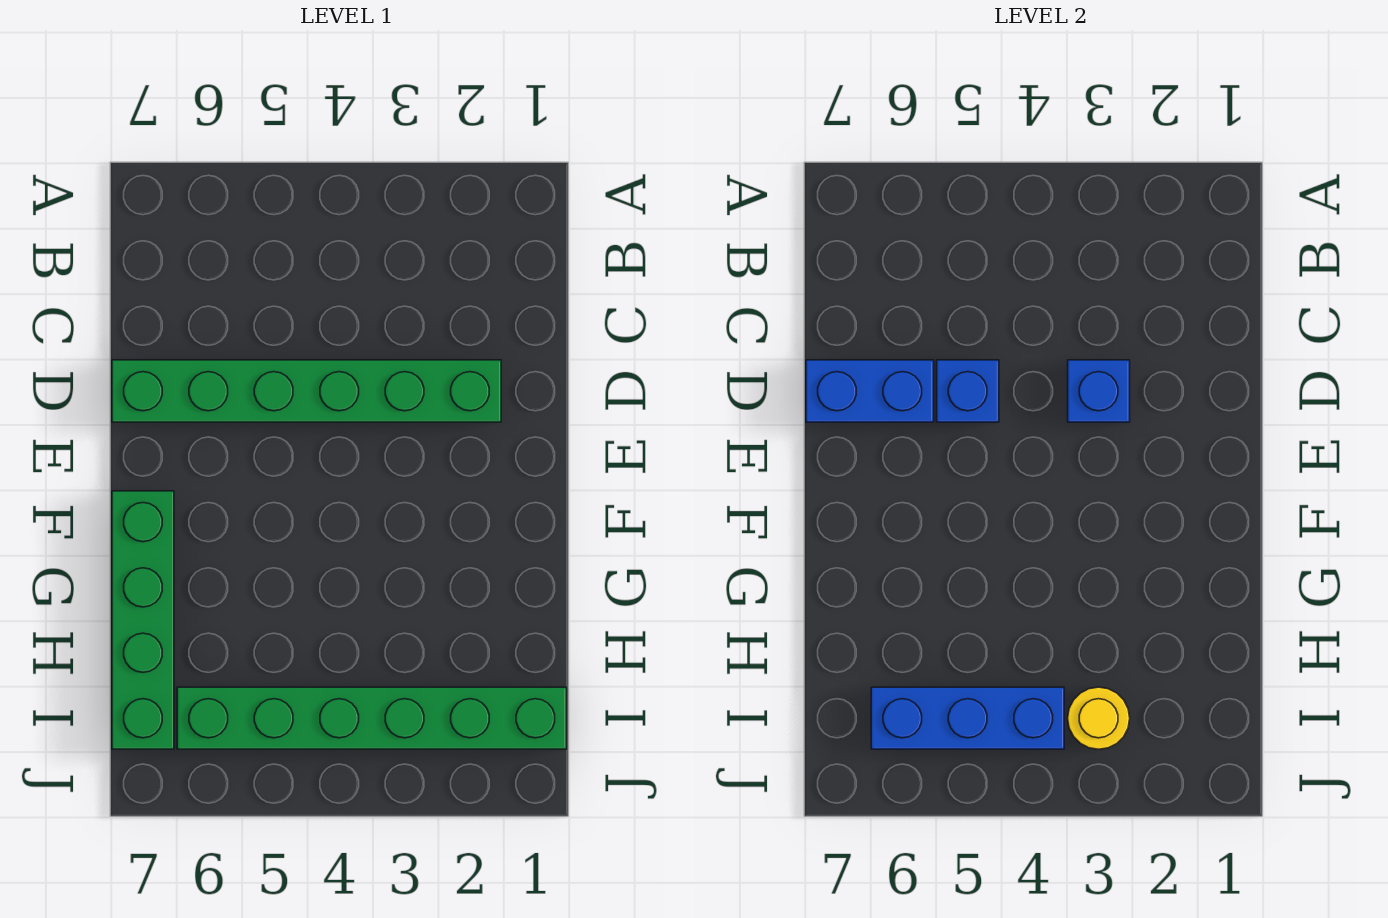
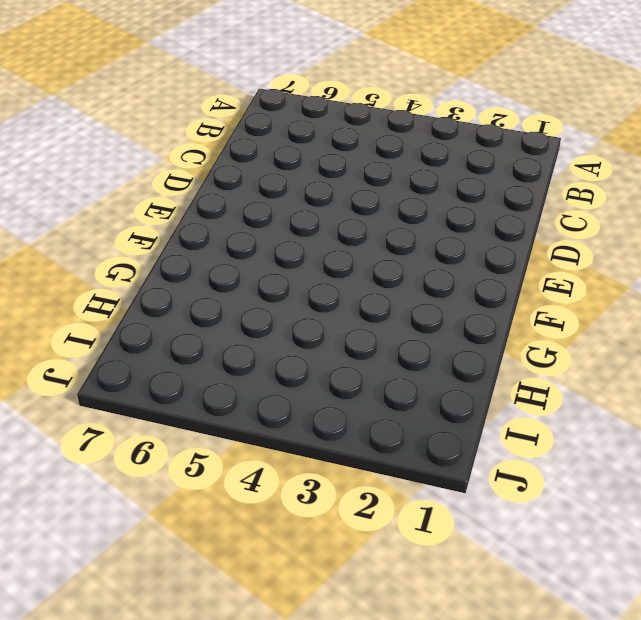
none -> green brick D2:D7 level 1
none -> green brick F7:I7 level 1

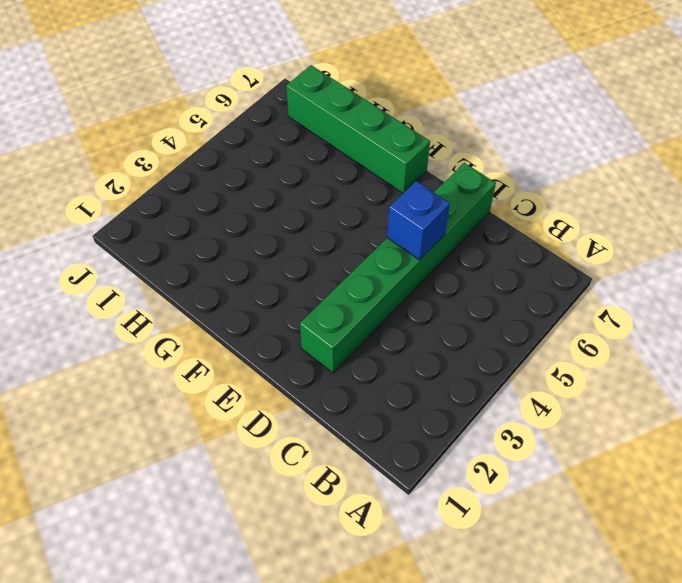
none -> green brick I1:I6 level 1
none -> blue brick D3 level 2

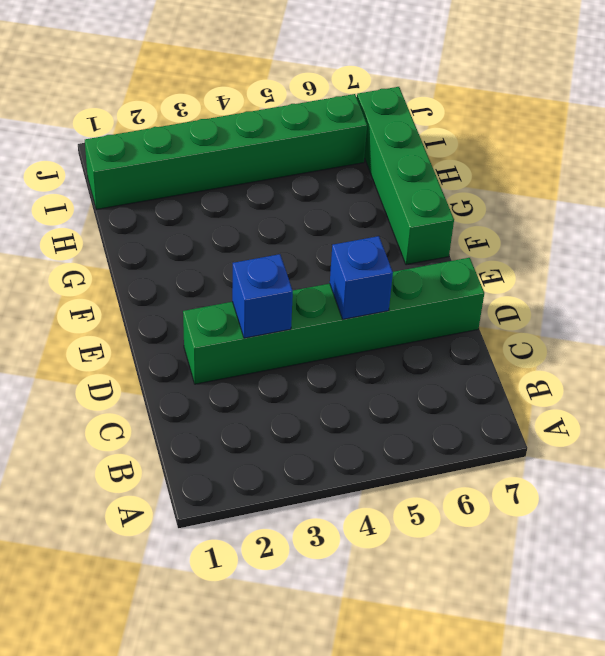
none -> blue brick D6:D7 level 2
none -> yellow round brick I3 level 2

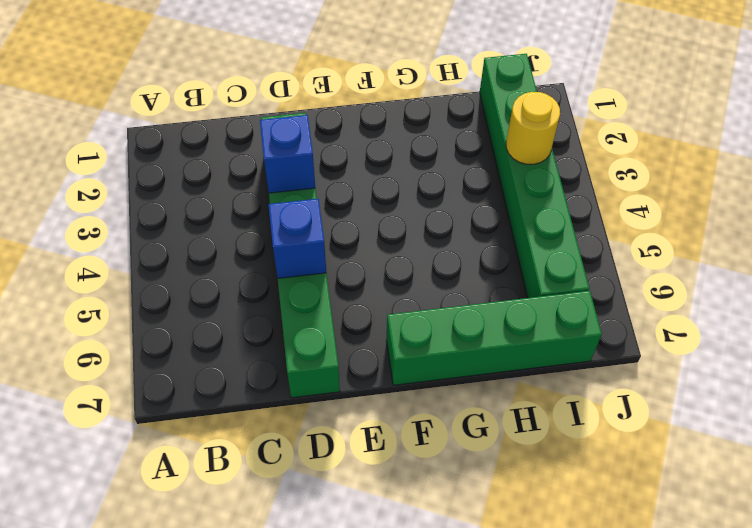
none -> blue brick D6:D7 level 2
none -> blue brick I4:I6 level 2

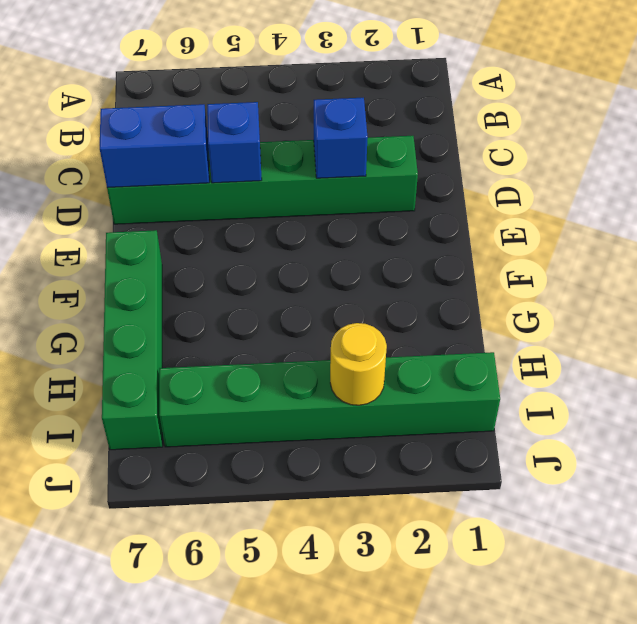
none -> blue brick I4:I6 level 2

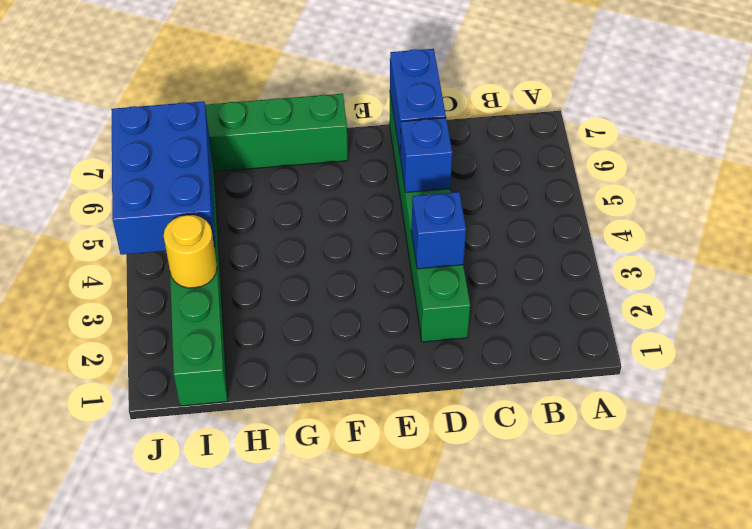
blue brick I4:J6 level 2 -> blue brick I4:I6 level 2

